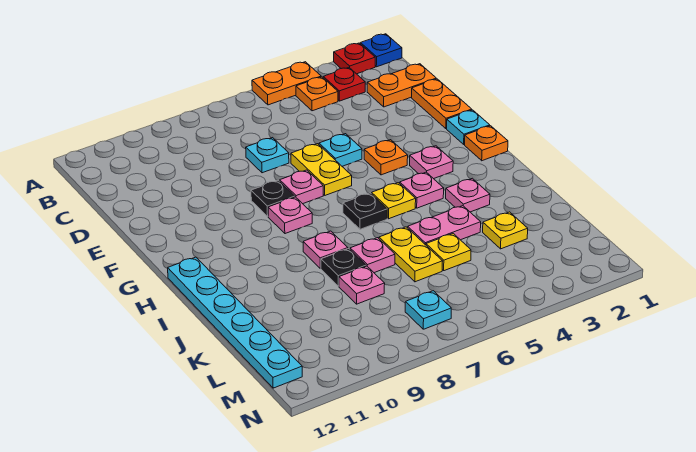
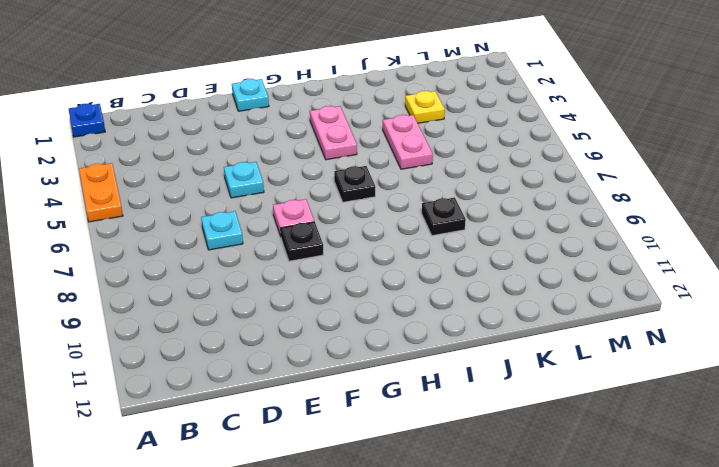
pink plate H3:H4 level 1 -> pink plate H4 level 1
none -> red plate A2 level 1
none -> red plate B3 level 1
none -> orange plate B4 level 1
none -> orange plate C1:C2 level 1

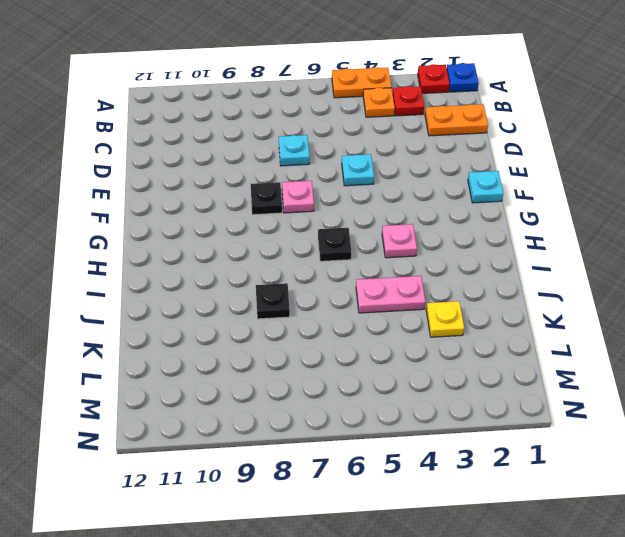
none -> orange plate D1:E1 level 1
none -> yellow plate E6:F6 level 1
none -> orange plate F4 level 1
none -> orange plate G1 level 1

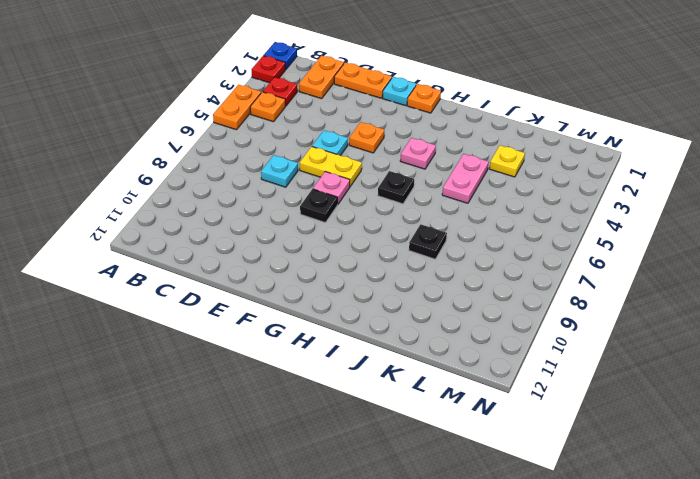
none -> pink plate G3 level 1
none -> pink plate G8 level 1
none -> yellow plate H5 level 1
none -> cyan plate H12:M12 level 1

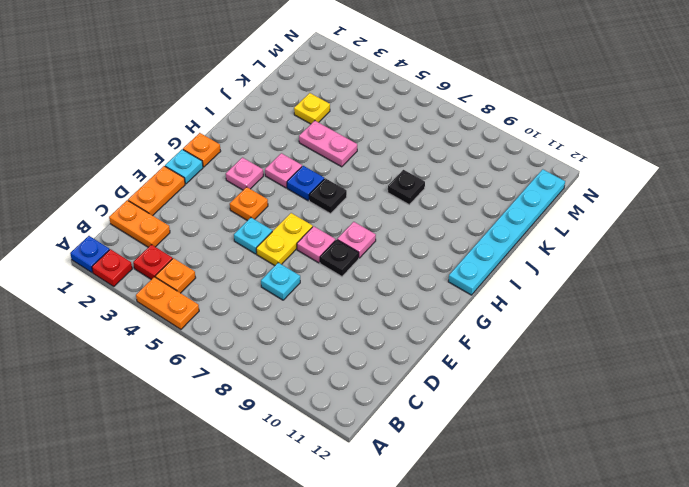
blue plate H5 level 1 -> yellow plate H5 level 1
none -> pink plate I3 level 1
none -> pink plate I8 level 1
none -> yellow plate J6:K6 level 1
none -> pink plate J7 level 1

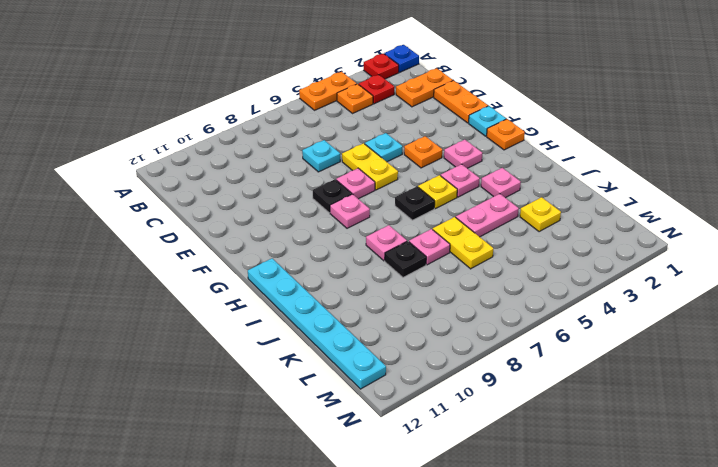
none -> yellow plate K5 level 1
none -> pink plate K8 level 1
none -> cyan plate M7 level 1

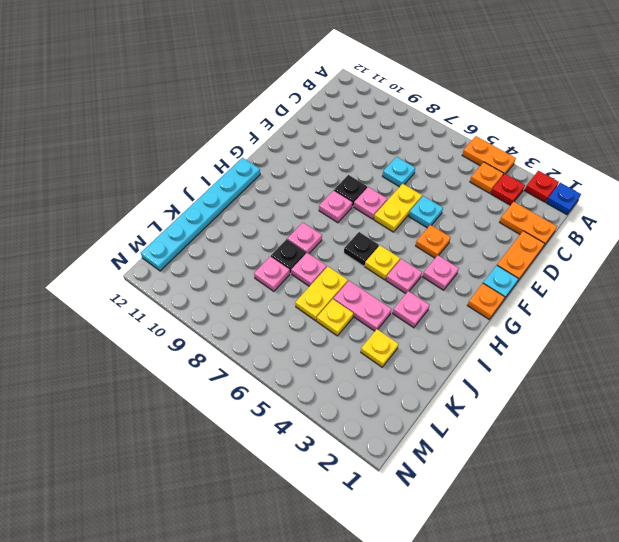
none -> cyan plate M7 level 1

